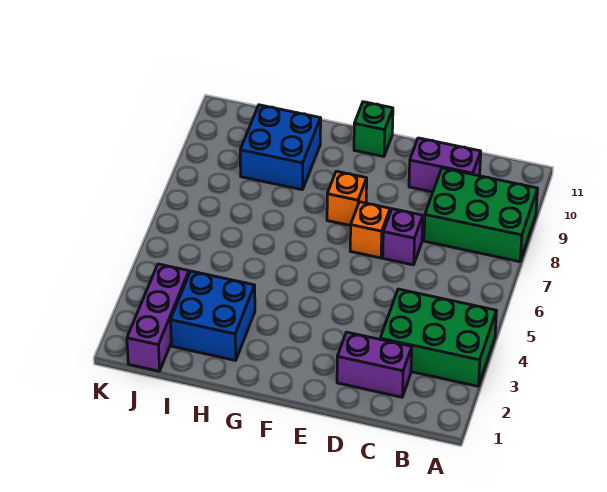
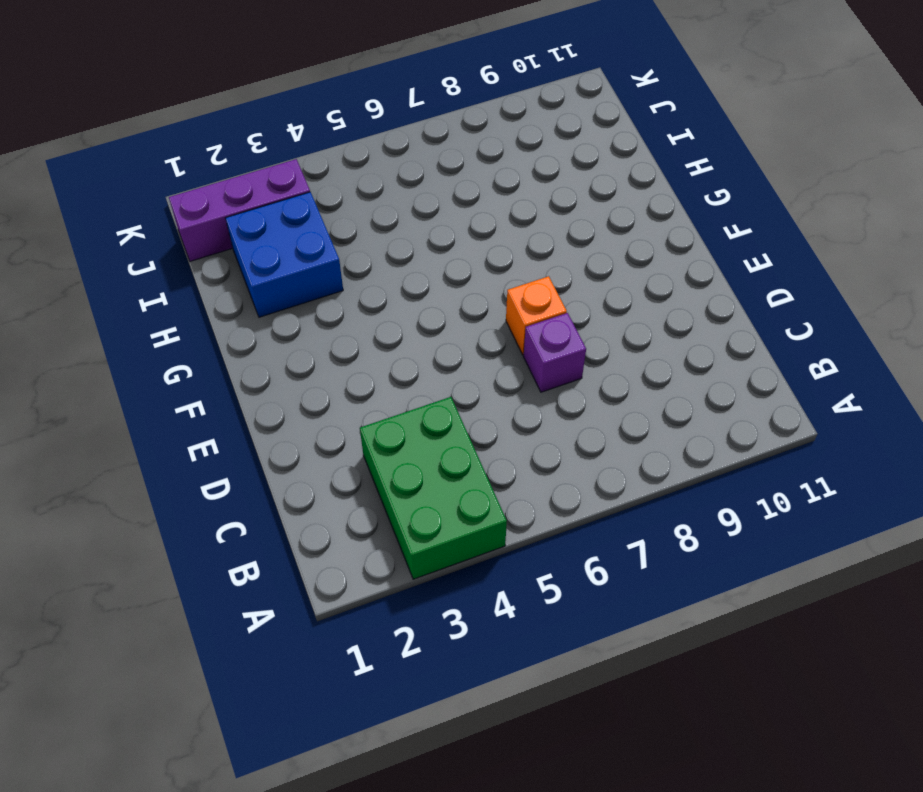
none -> green brick A8:C9 level 1
none -> purple brick C2:D2 level 1

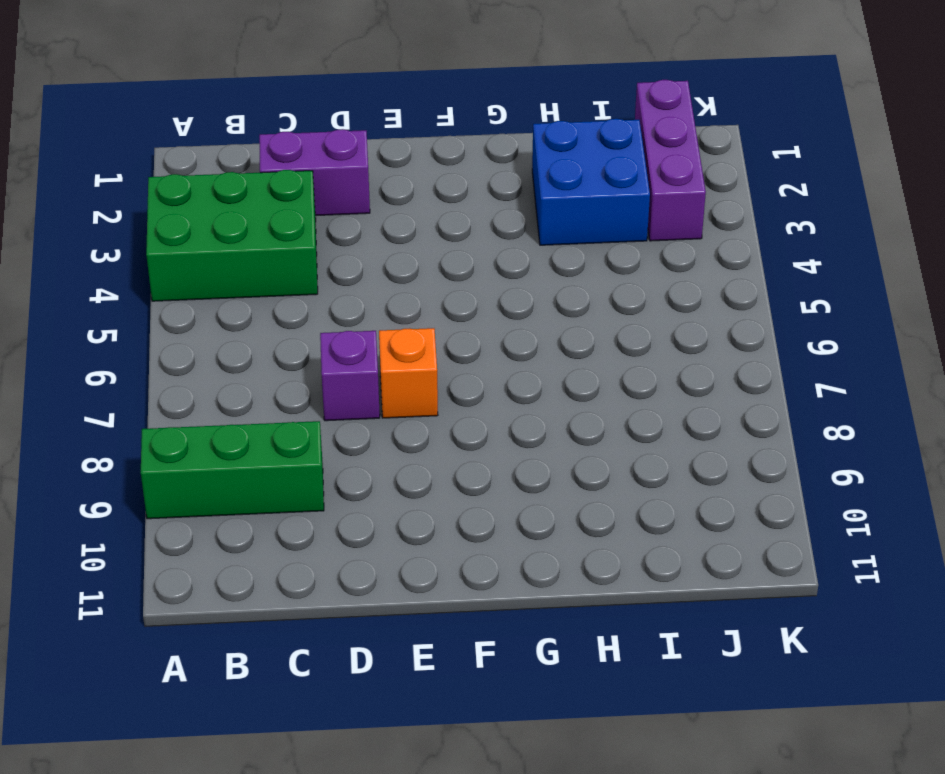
green brick A9:C9 level 1 -> green brick A8:C9 level 1
none -> purple brick C10:D10 level 1
none -> orange brick F8 level 1

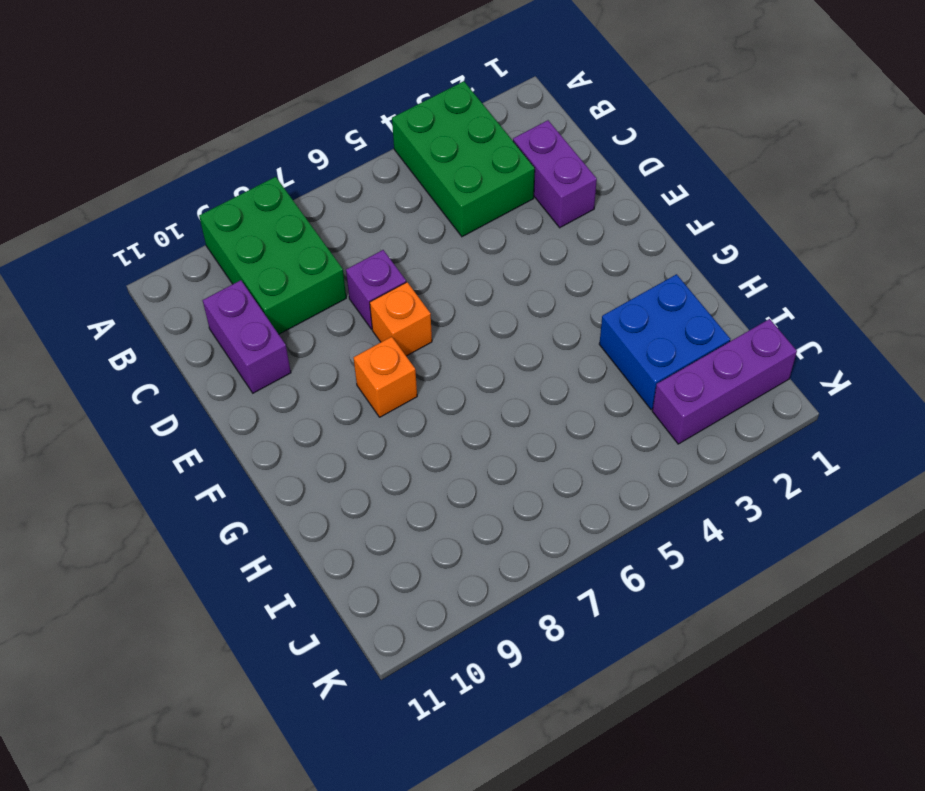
none -> green brick F11 level 1
none -> blue brick H9:I10 level 1

